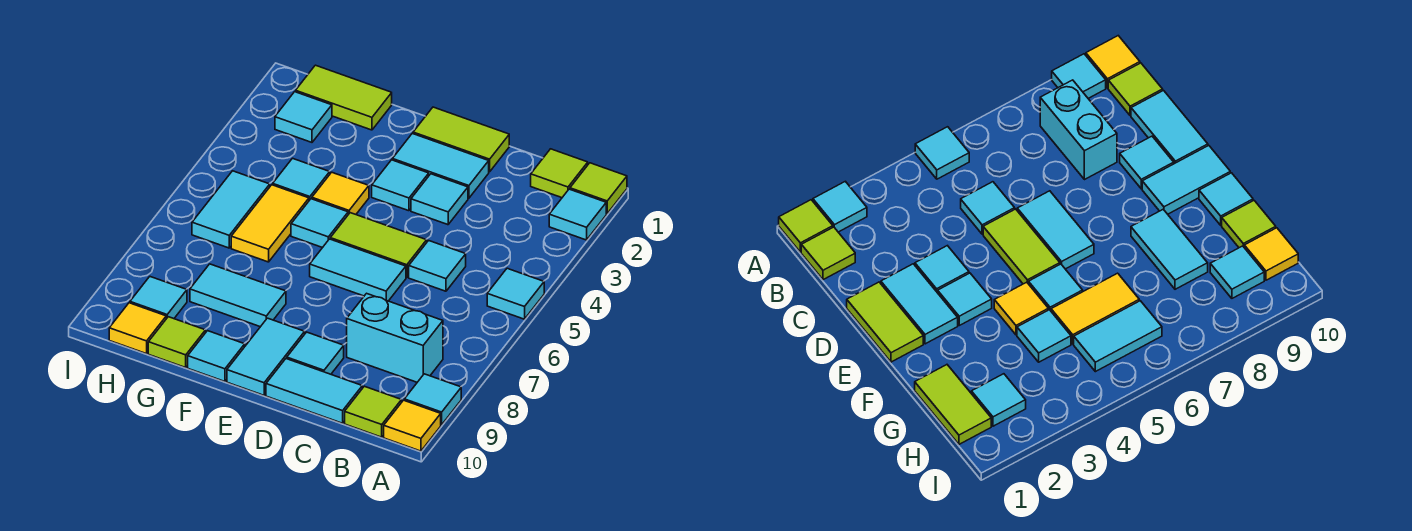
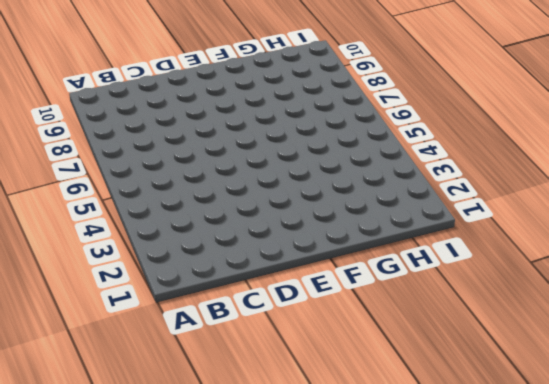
none -> lime tile A1 level 1
none -> cyan tile A2 level 1
none -> cyan tile A5 level 1
none -> cyan tile A9 level 1

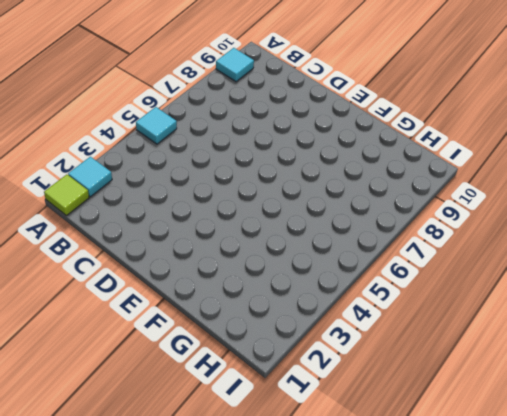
none -> yellow tile A10 level 1
none -> lime tile B1 level 1
none -> cyan brick B8:C8 level 1
none -> lime tile B10 level 1

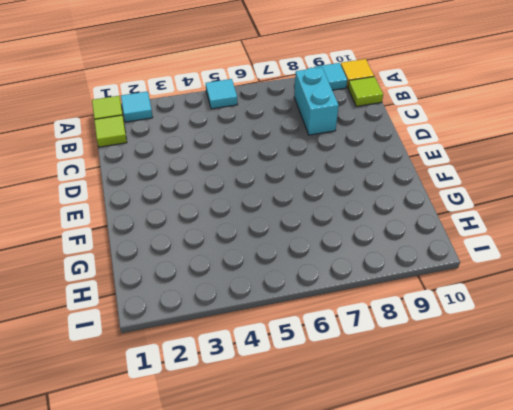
none -> cyan tile C5 level 1
none -> cyan tile C10:D10 level 1
none -> lime tile D1:E1 level 1
none -> cyan tile D2:E2 level 1

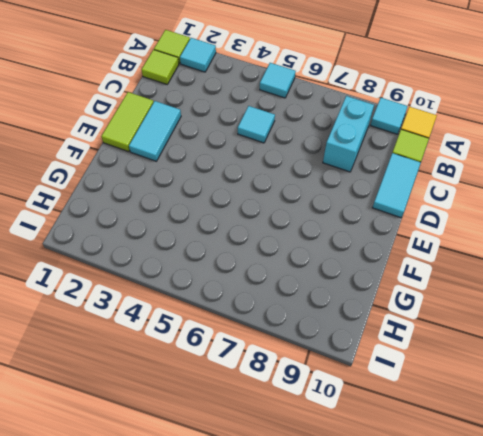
none -> cyan tile D3 level 1
none -> lime tile D5:E5 level 1
none -> cyan tile D6:E6 level 1
none -> cyan tile D9 level 1

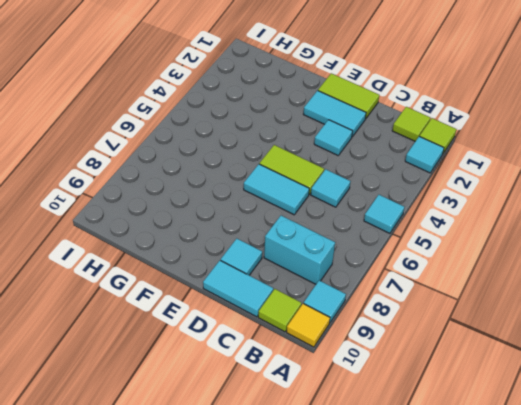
none -> cyan tile E3 level 1
none -> cyan tile E9:E10 level 1
none -> yellow tile F4 level 1
none -> cyan tile F5 level 1

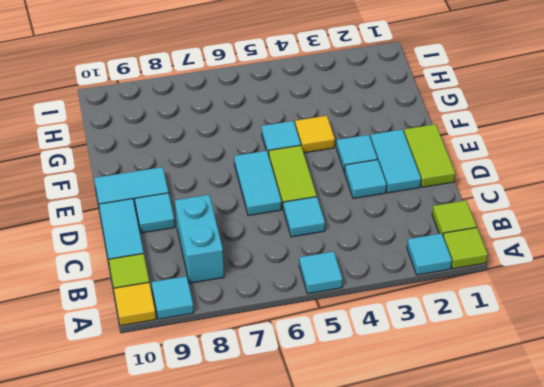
none -> cyan tile F8:G8 level 1
none -> cyan tile F10 level 1
none -> lime tile G1:H1 level 1
none -> cyan tile G4 level 1

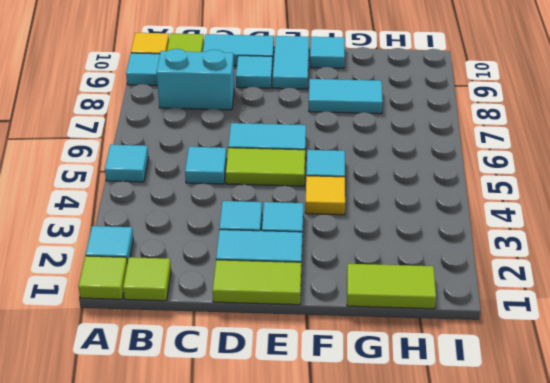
none -> cyan tile G4 level 1
none -> yellow tile G5:G6 level 1
none -> lime tile G10 level 1
none -> cyan tile H2 level 1

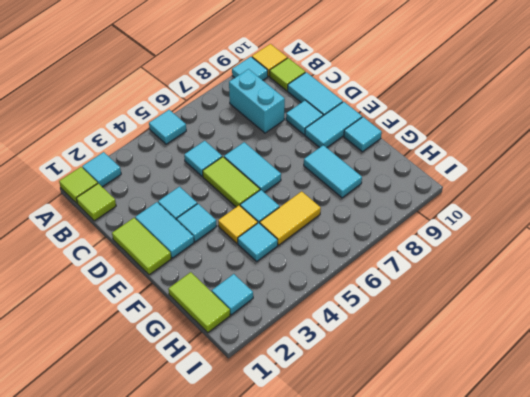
none -> lime tile G10 level 1
none -> cyan tile H5:H6 level 1
none -> cyan tile H9 level 1
none -> yellow tile H10 level 1

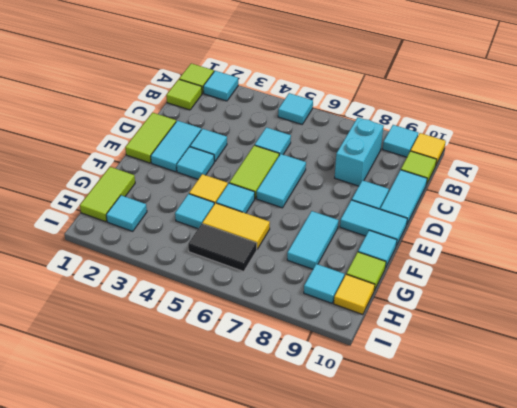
black tile H5:H6 level 1 -> cyan tile H5:H6 level 1

